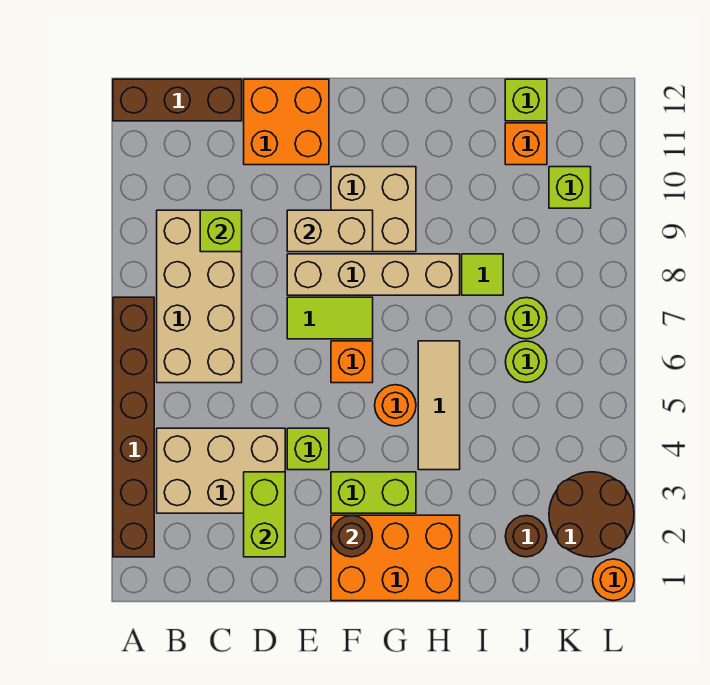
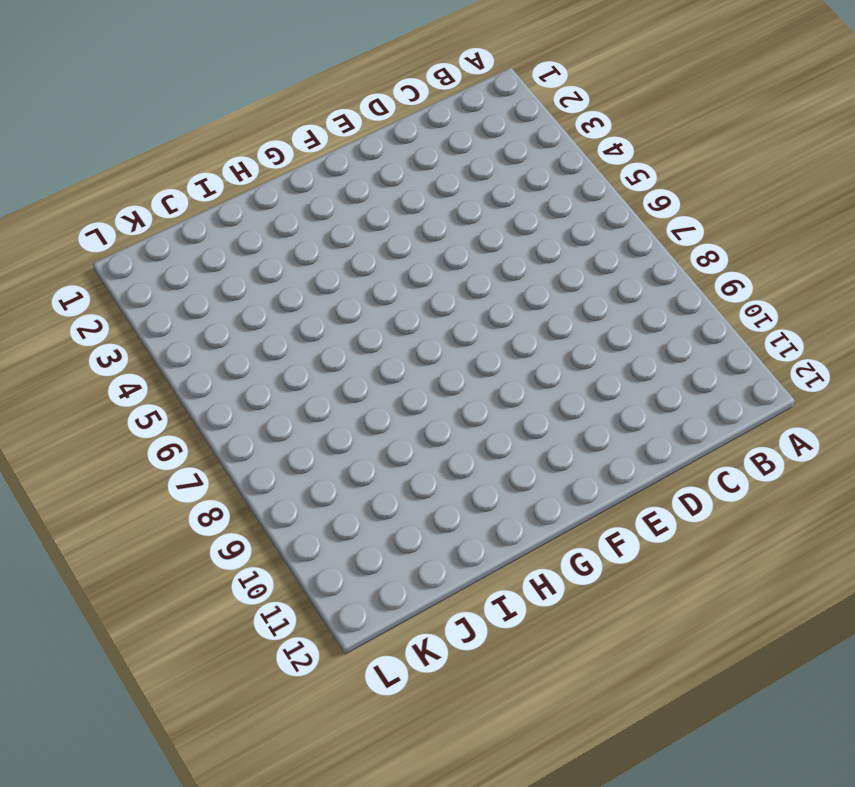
none -> brown brick A2:A7 level 1
none -> brown brick A12:C12 level 1
none -> tan brick B3:D4 level 1

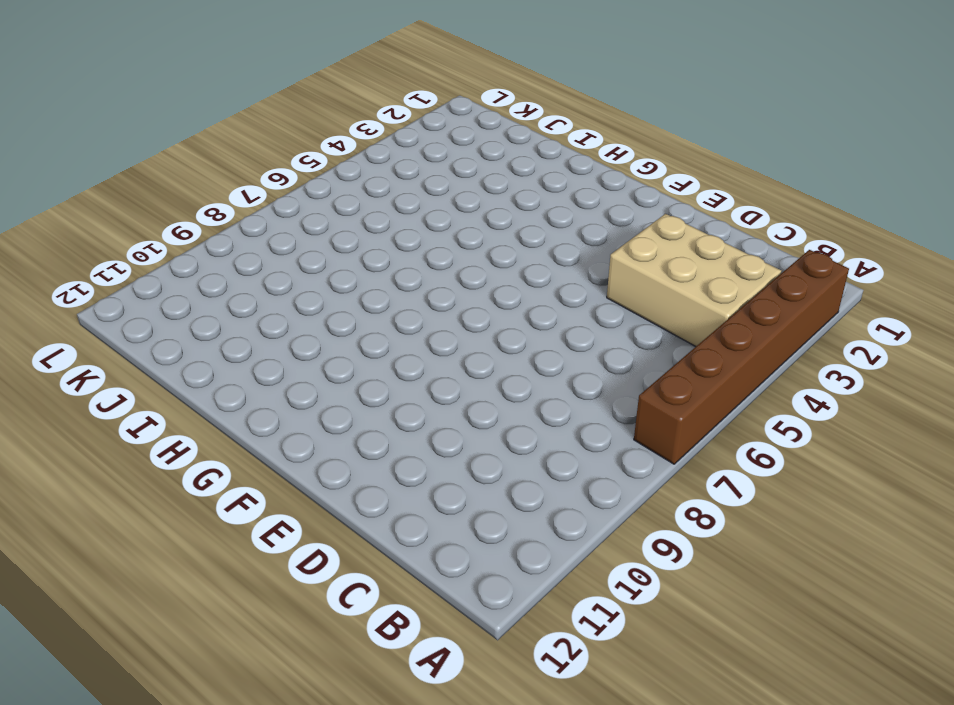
none -> brown brick A12:C12 level 1
none -> tan brick B6:C9 level 1
none -> orange brick D11:E12 level 1

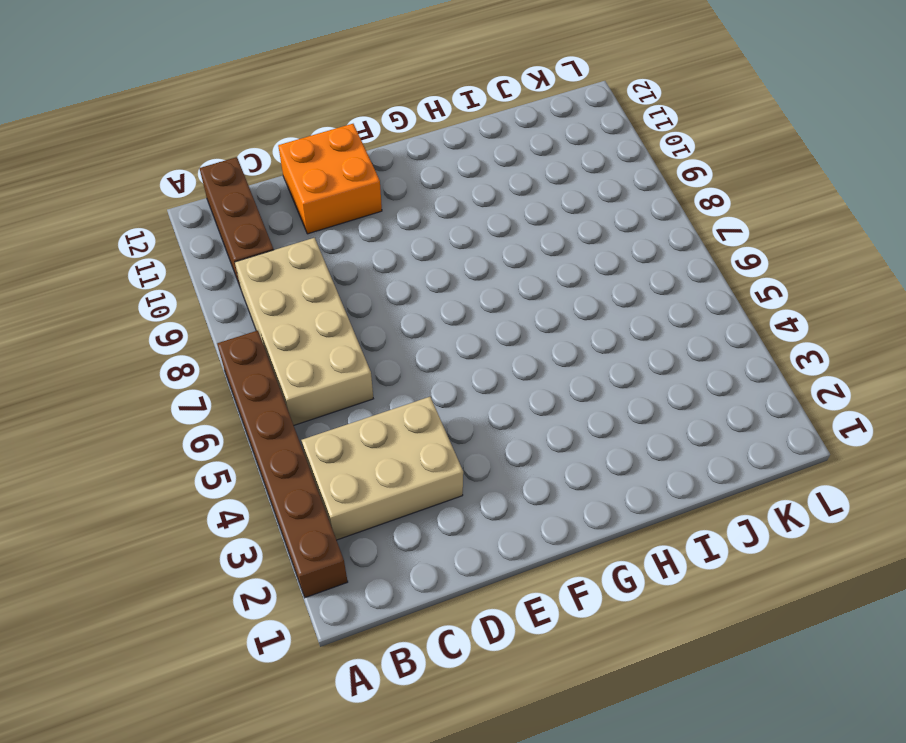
brown brick B10:B12 level 1 -> brown brick A12:C12 level 1
none -> lime brick E4 level 1
none -> lime tile E7:F7 level 1
none -> tan brick E8:H8 level 1

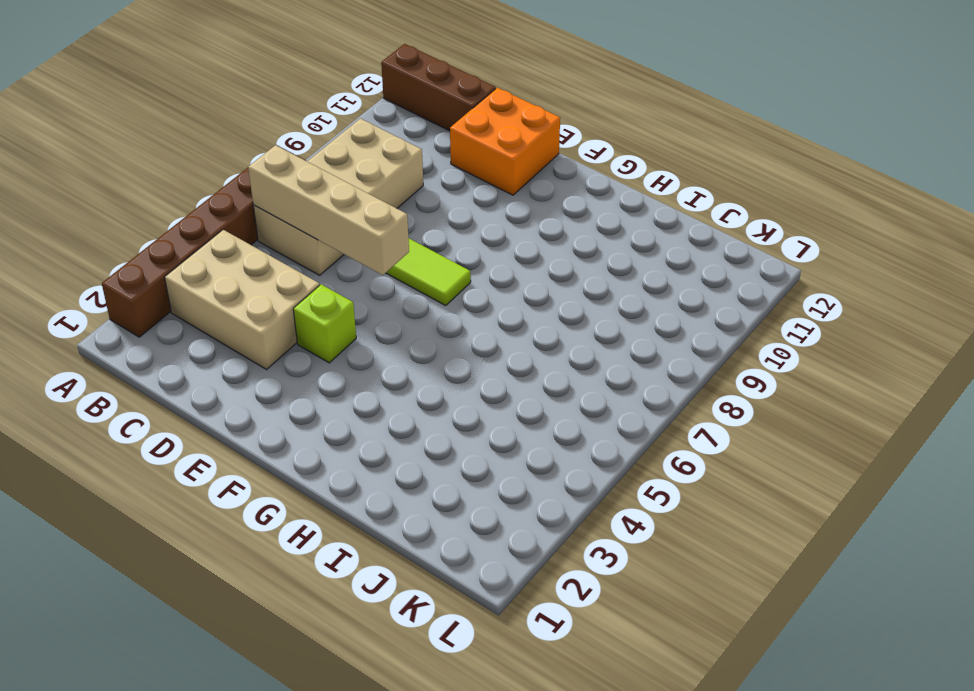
tan brick B6:E6 level 2 -> tan brick E8:H8 level 1
none -> orange brick F1:H2 level 1
none -> lime brick F3:G3 level 1
none -> orange brick F6 level 1

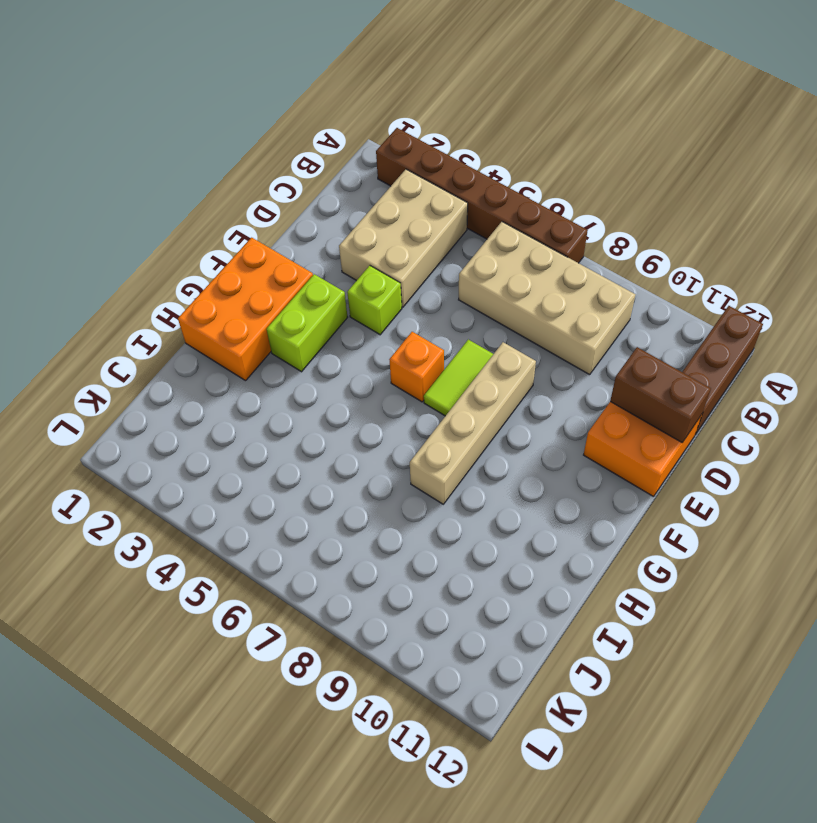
brown brick D11:D12 level 2 -> none
none -> tan brick F9:G10 level 1
none -> orange round brick G5 level 1
none -> tan tile H4:H6 level 1

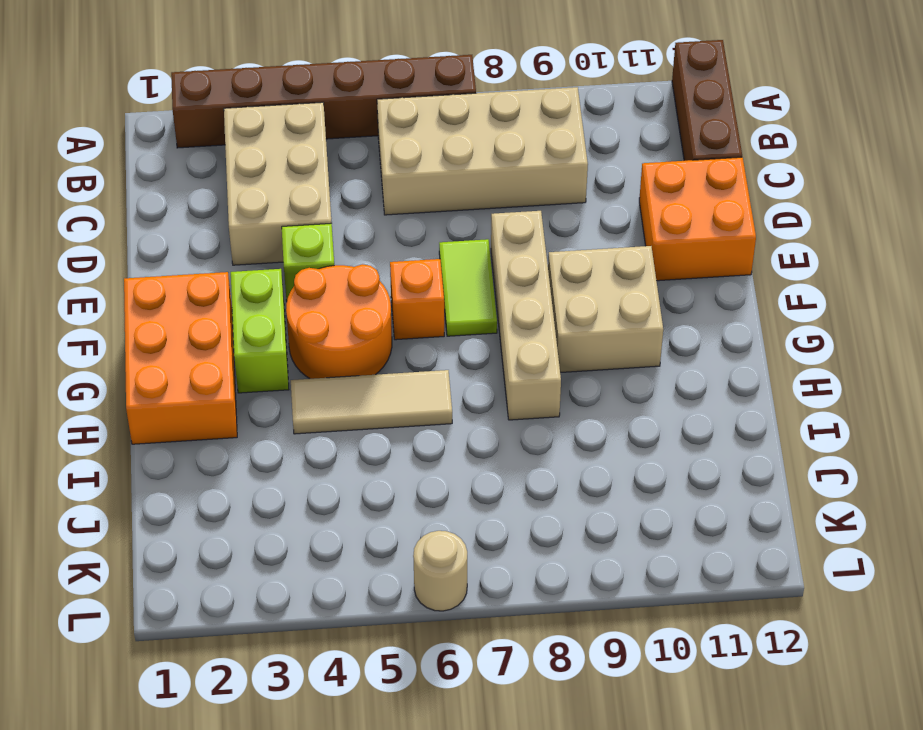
orange round brick F4:G5 level 1 -> orange round brick G5 level 1
tan round brick L6 level 1 -> none
none -> lime tile I8 level 1
none -> brown round brick J2 level 1
none -> lime round brick J6 level 1

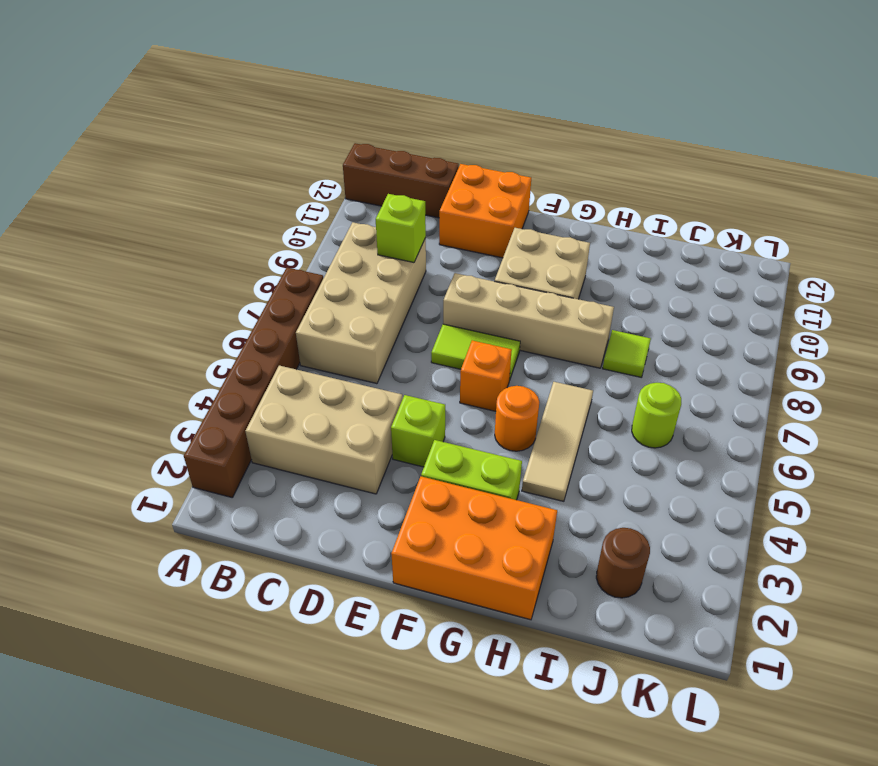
none -> lime round brick J7 level 1
none -> orange brick J11 level 1
none -> lime brick J12 level 1

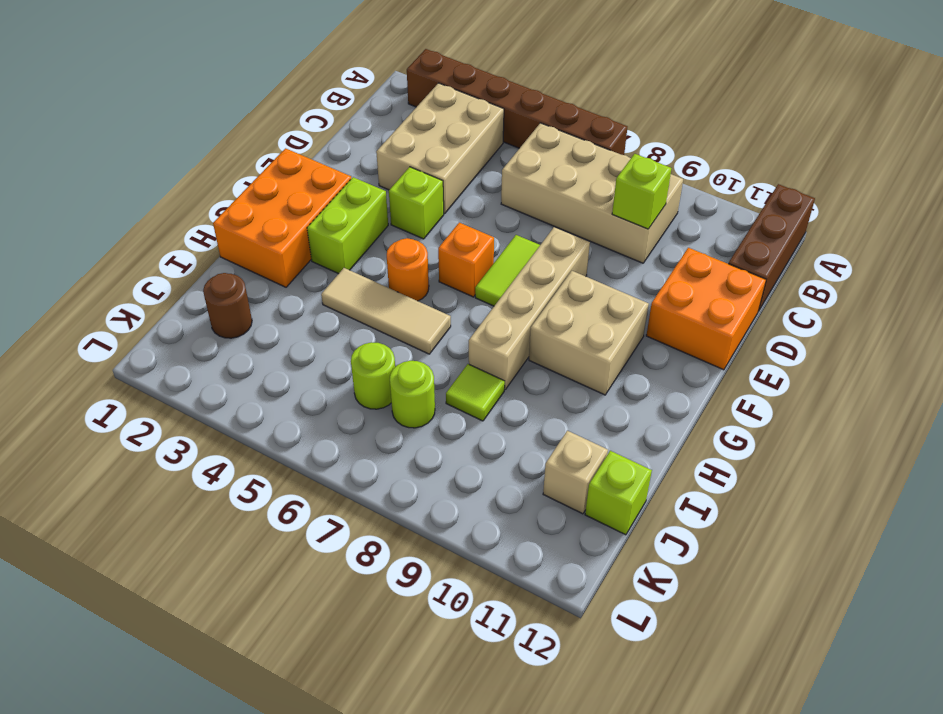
tan brick J11 level 1 -> orange brick J11 level 1
none -> brown round brick K2:L3 level 1
none -> lime brick K10 level 1
none -> orange round brick L1 level 1

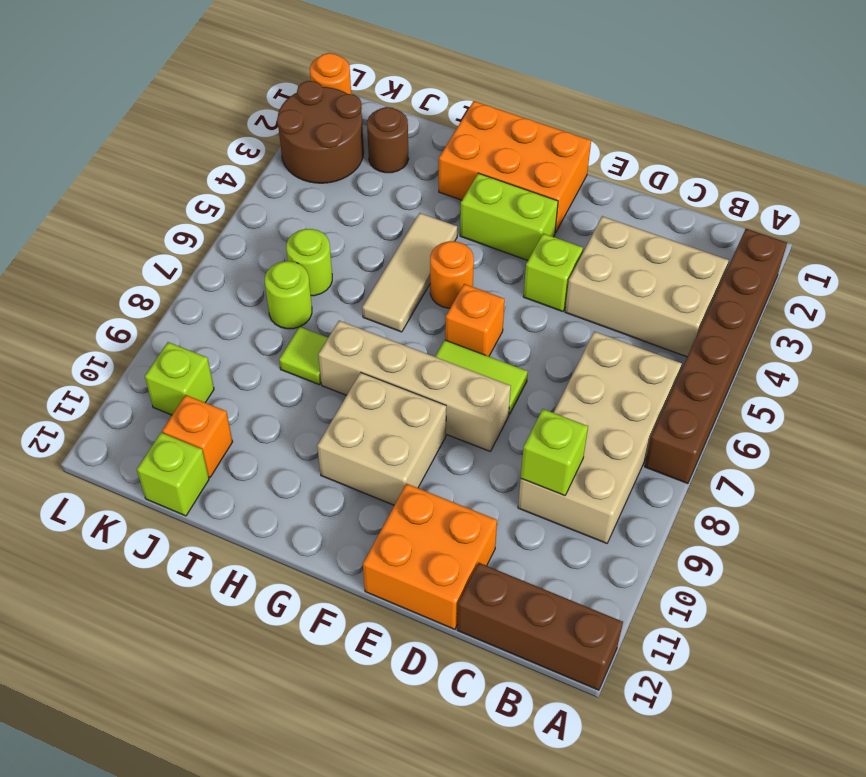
none -> lime brick D2:D3 level 2
none -> tan brick E9:F9 level 2
none -> brown round brick F2 level 2

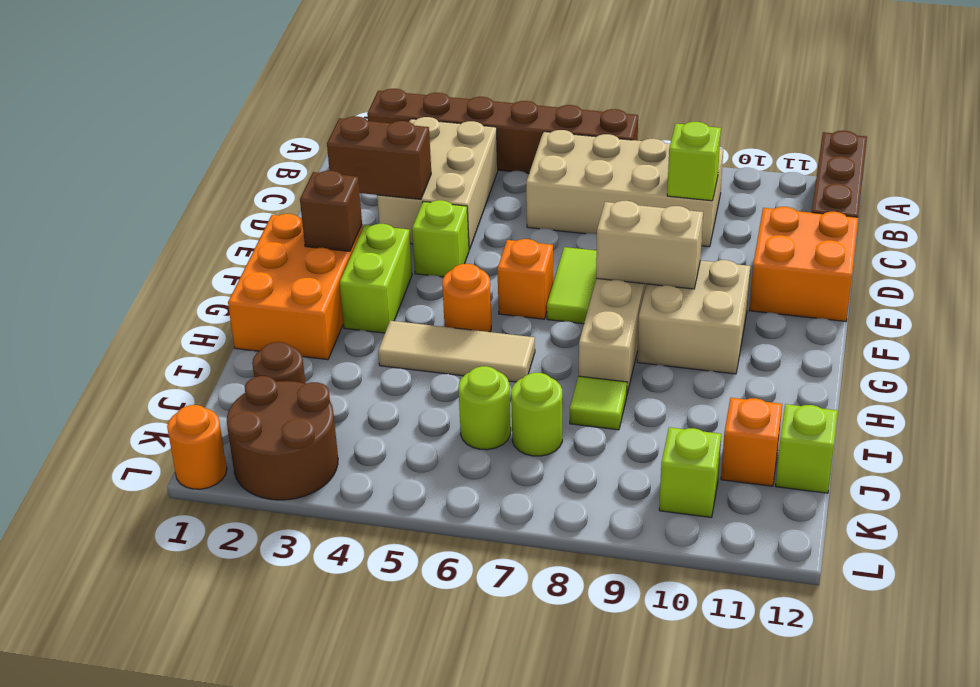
brown brick D2:D3 level 2 -> lime brick D2:D3 level 2
brown brick F2 level 2 -> brown round brick F2 level 2
tan brick F8:F9 level 2 -> tan brick E9:F9 level 2

